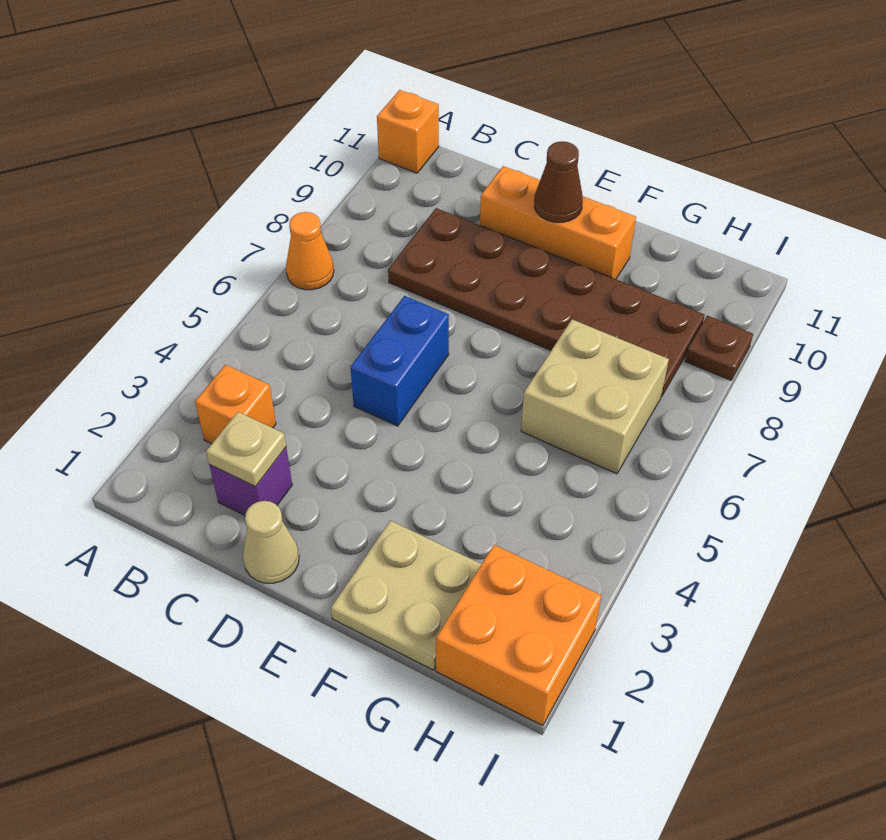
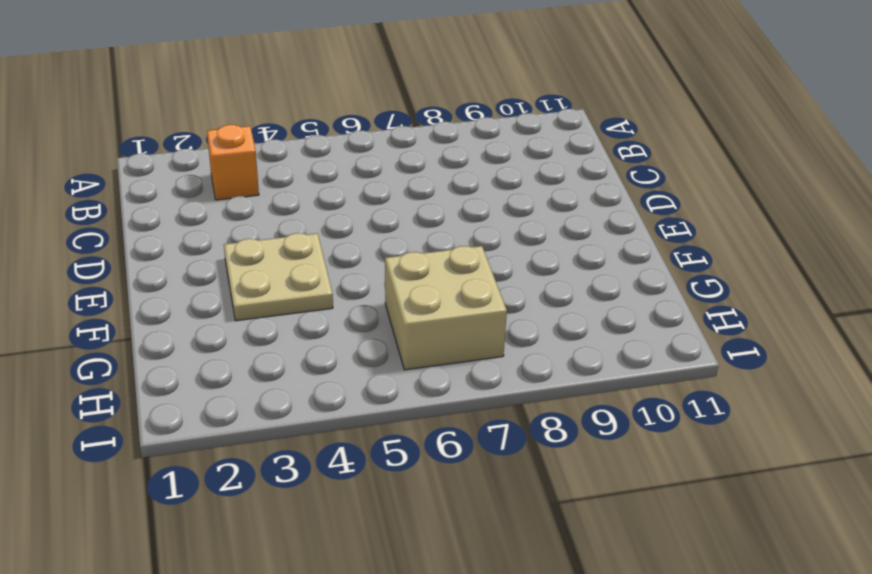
tan plate E3:F4 level 1 -> tan plate F1:G2 level 1
none -> orange cone A7 level 1
none -> orange brick A11 level 1
none -> purple brick C2 level 1

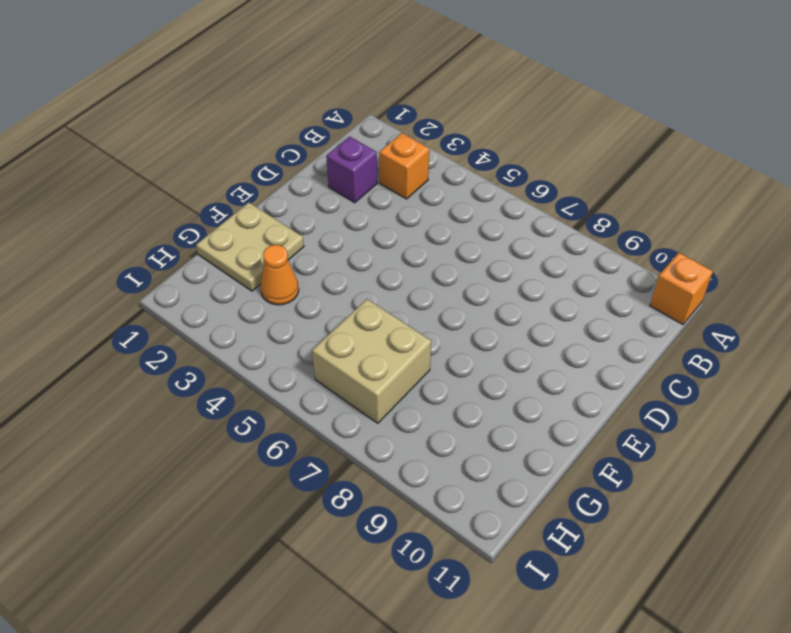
orange cone G3 level 1 -> orange cone A7 level 1
none -> brown plate C8:H9 level 1
none -> tan cone D1 level 1
none -> blue brick D5:D6 level 1

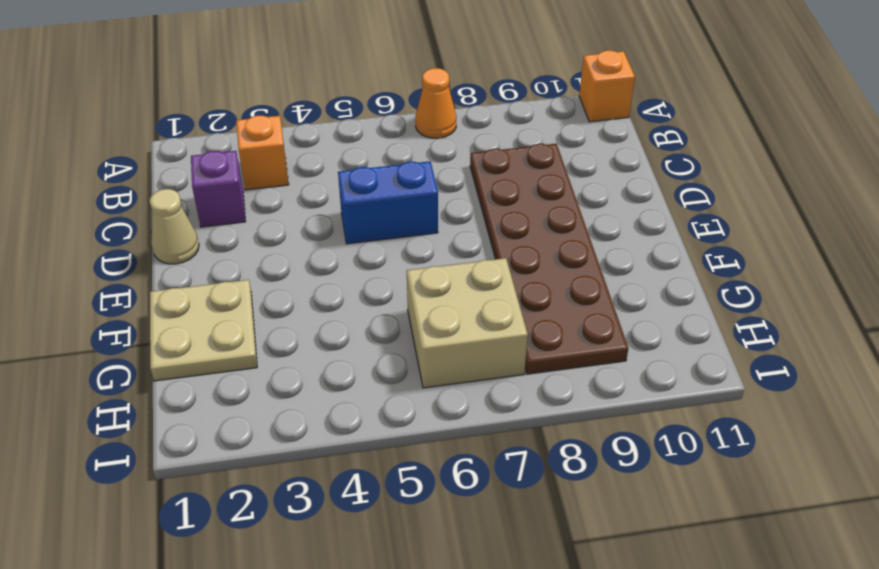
none -> orange brick D10:F10 level 1
none -> orange brick H1:I2 level 1
none -> brown plate I9 level 1

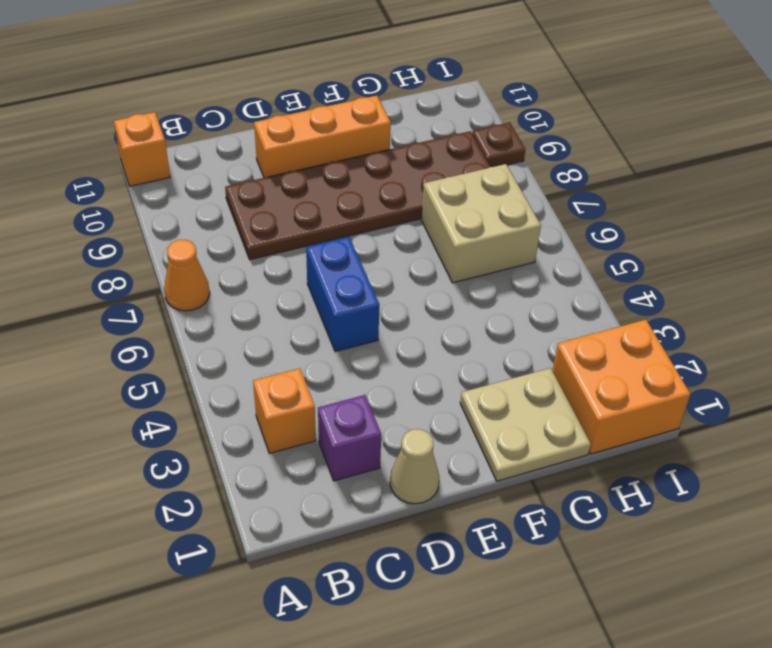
none -> tan plate C2 level 2
none -> brown cone E10 level 2

